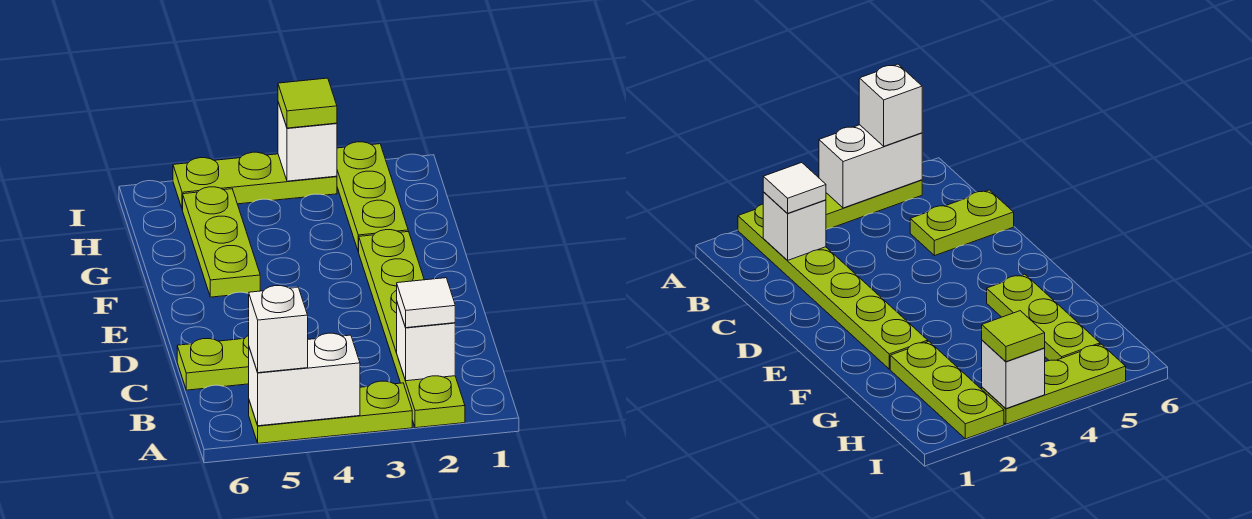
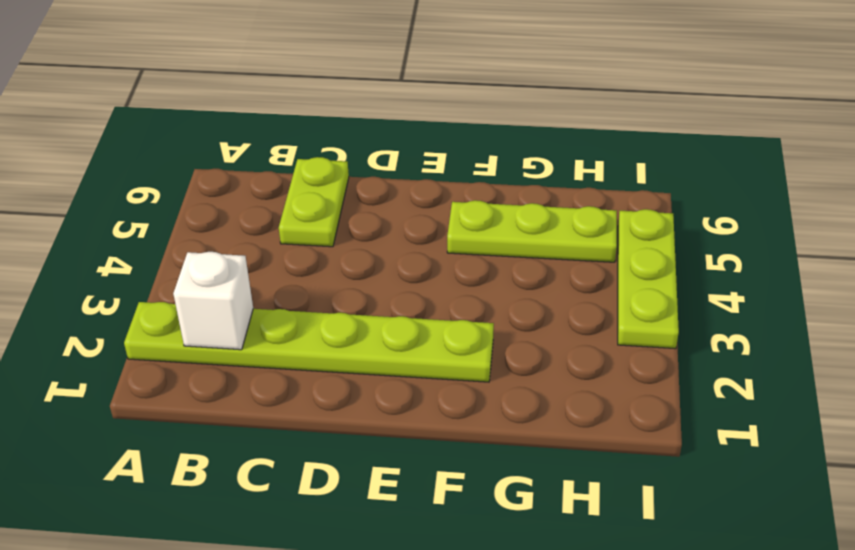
none -> lime plate A3:A5 level 1
none -> lime plate G2:I2 level 1
none -> white brick A4:A5 level 2

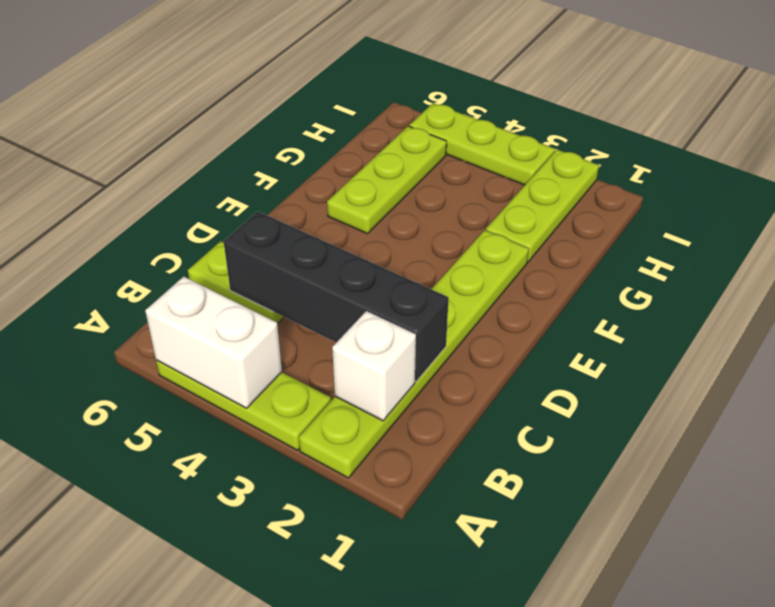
black brick C2:C5 level 2 -> none
none -> white brick I3 level 2
none -> white brick A5 level 3
none -> white tile B2 level 3

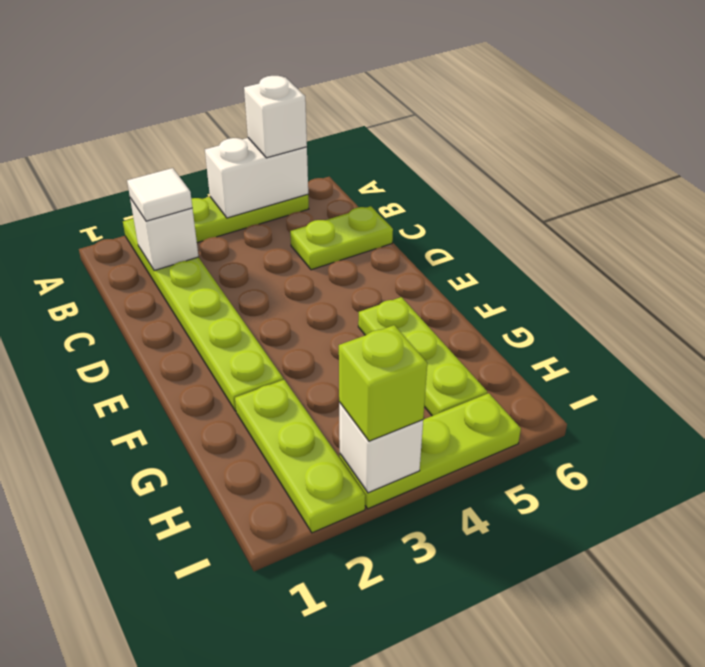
lime brick I3 level 3 -> lime tile I3 level 3

